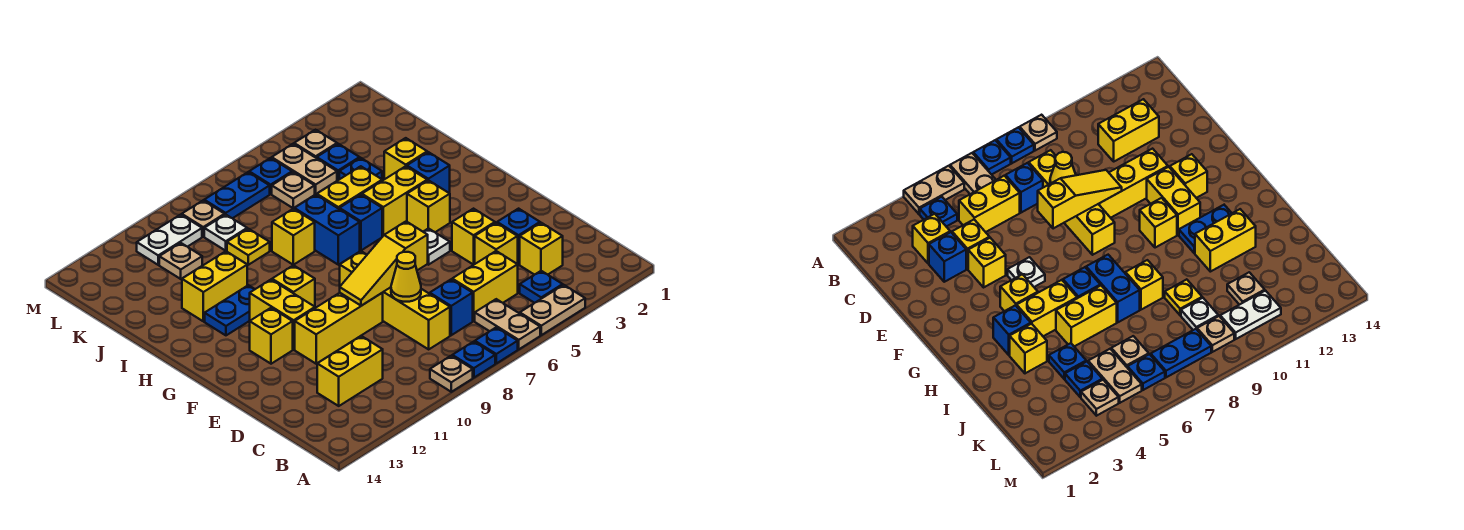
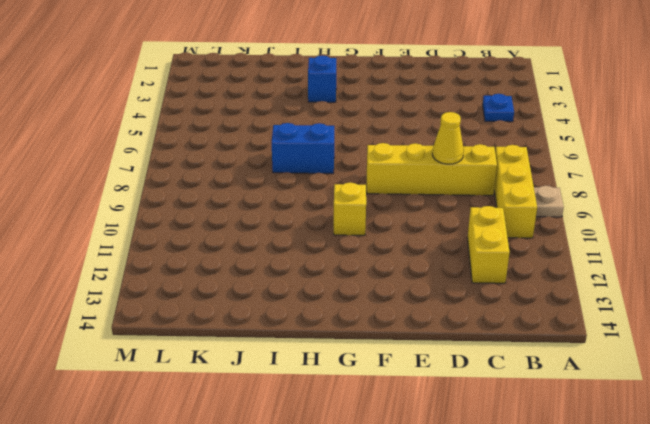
yellow brick B8:B10 level 1 -> yellow brick E9:E11 level 1
none -> tan plate A4:A5 level 1
none -> tan plate A6:B6 level 1
none -> blue plate A7 level 1
none -> blue plate A8 level 1

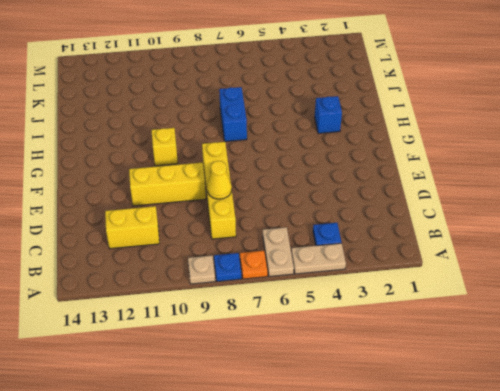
orange plate A7 level 1 -> blue plate A7 level 1
none -> yellow brick C3 level 1
none -> yellow brick C5:C6 level 1
none -> blue brick C7 level 1
none -> blue brick D3 level 1

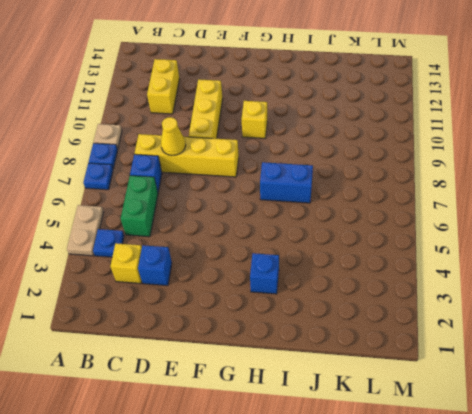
green brick C5:C6 level 1 -> yellow brick C5:C6 level 1
none -> tan plate A6:B6 level 1
none -> yellow brick D4 level 1
none -> yellow brick E4 level 1
none -> white plate F5 level 1

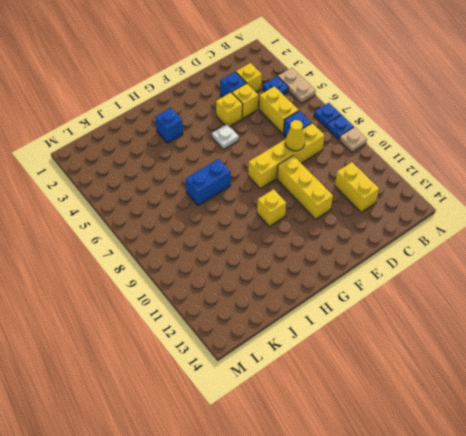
none -> tan plate A6:B6 level 1
none -> yellow brick F11:G11 level 1
none -> yellow brick F12 level 1
none -> yellow brick G4 level 1

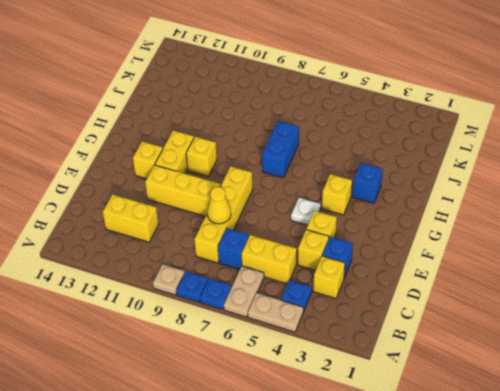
none -> yellow brick H4:H5 level 1
none -> blue brick H6 level 1
none -> blue plate H11:H12 level 1
none -> yellow brick I3 level 1

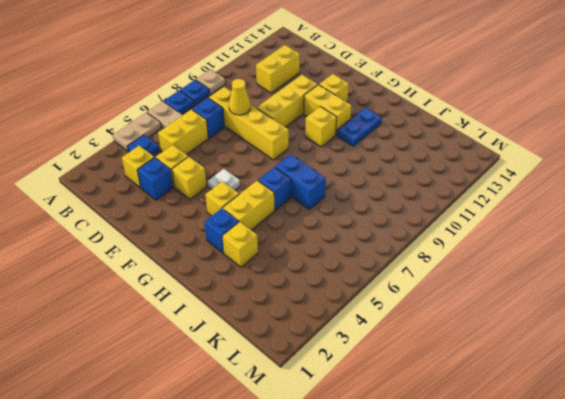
none -> yellow brick I5:I6 level 1
none -> yellow brick I8 level 1
none -> yellow brick I11:I12 level 1
none -> blue plate J4 level 1

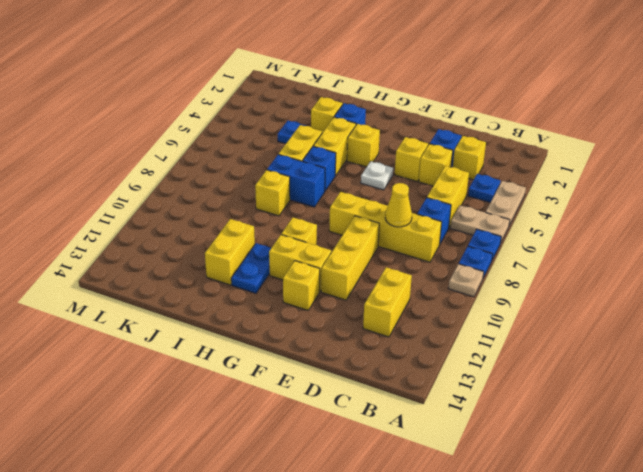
none -> yellow plate J9 level 1
none -> blue plate K4 level 1
none -> tan plate K5:L5 level 1
none -> tan plate K6 level 1

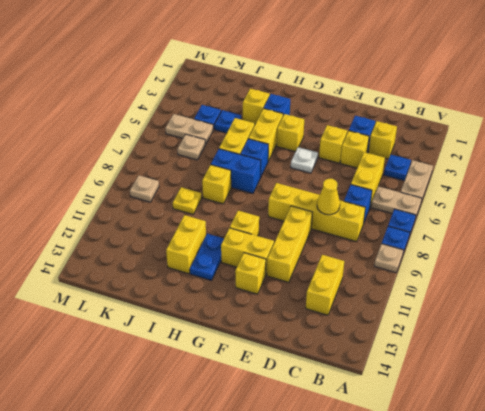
none -> white plate K9 level 1
none -> tan plate K11 level 1
none -> tan plate L4 level 1
none -> blue plate L6 level 1

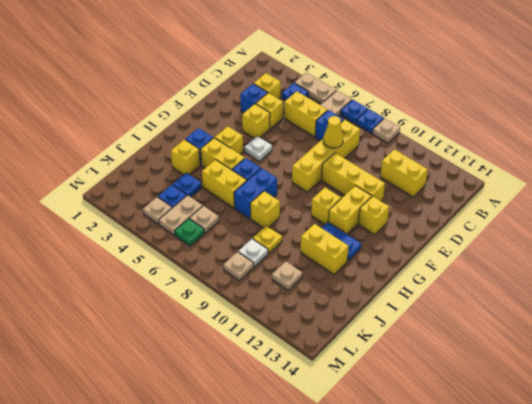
green plate L6 level 1 -> blue plate L6 level 1
none -> blue plate L7:L8 level 1
none -> white plate L10:L11 level 1
none -> yellow slope E7:E9 level 2 top 7

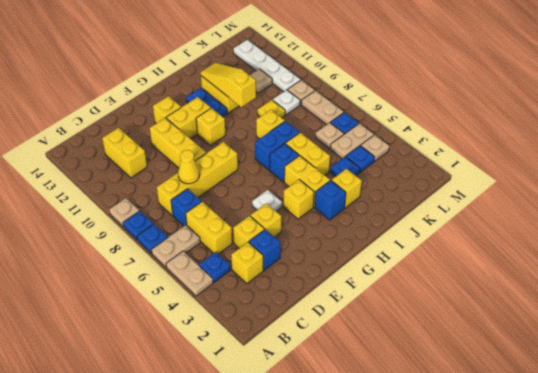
yellow slope I10:I12 level 2 top 10 -> yellow slope E7:E9 level 2 top 7
tan plate L7:L8 level 1 -> blue plate L7:L8 level 1
white plate L10:L13 level 1 -> white plate L10:L11 level 1

